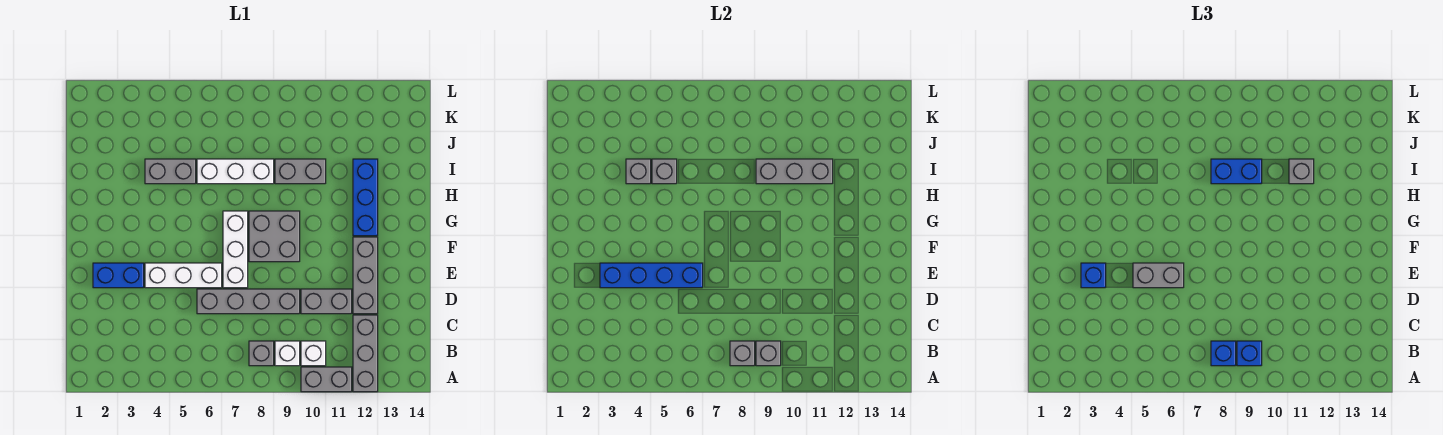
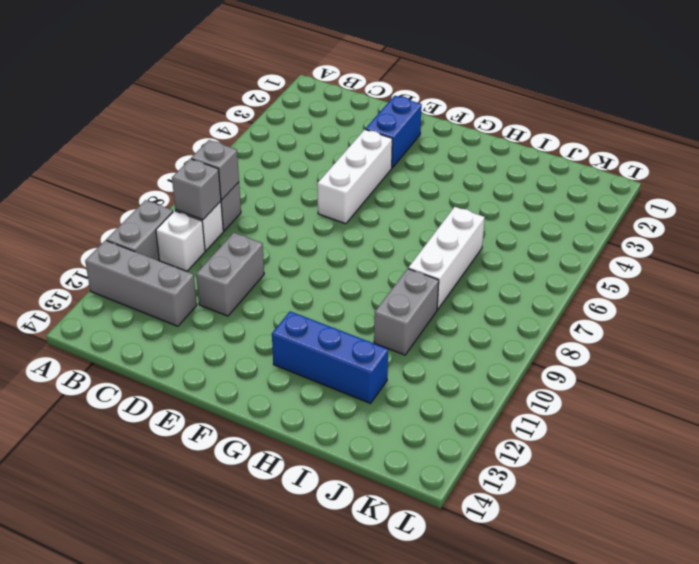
none -> grey brick D6:D9 level 1
none -> grey brick D12:F12 level 1
none -> white brick E7:G7 level 1

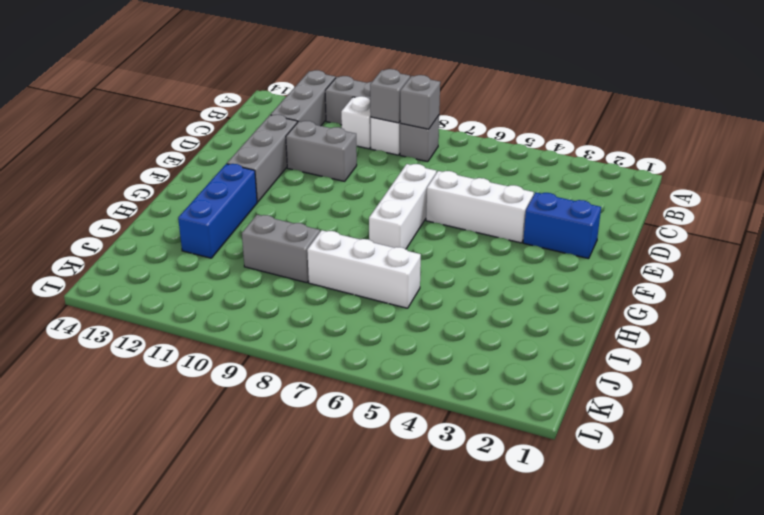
none -> grey brick D6:D9 level 1
none -> grey brick F8:G9 level 1
none -> grey brick I4:I5 level 1

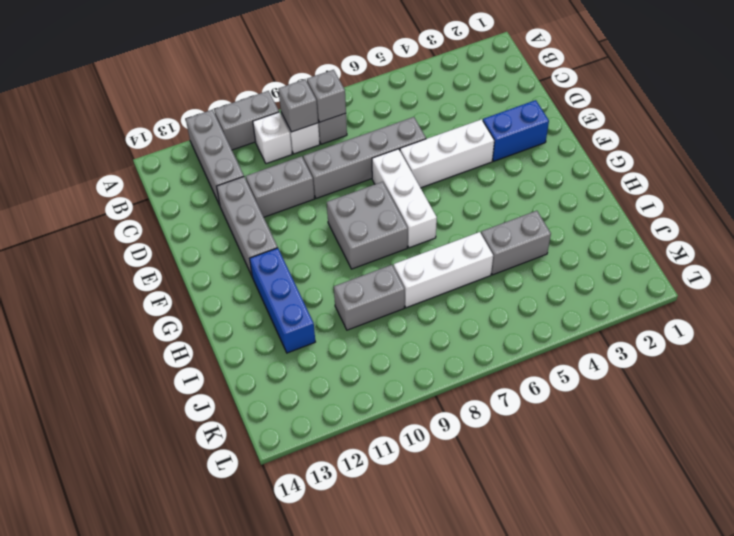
none -> blue brick E3:E6 level 2
none -> grey brick I4 level 2
none -> grey brick I5 level 2

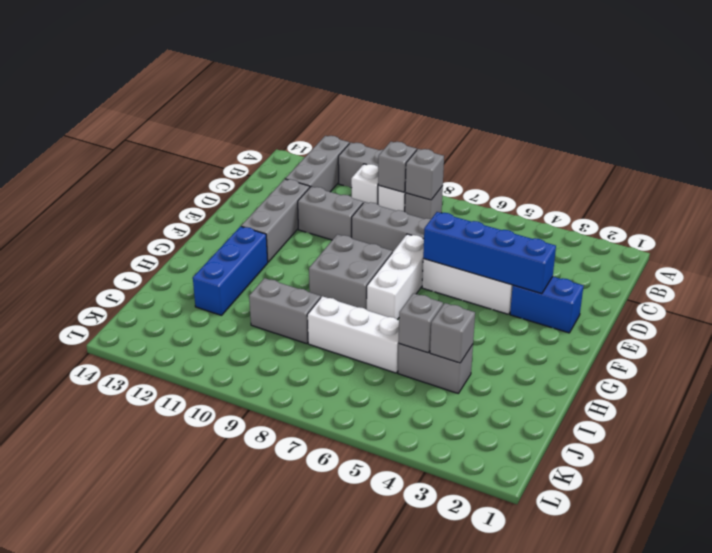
none -> grey brick I9:I11 level 2
none -> blue brick B8 level 3
none -> blue brick B9 level 3

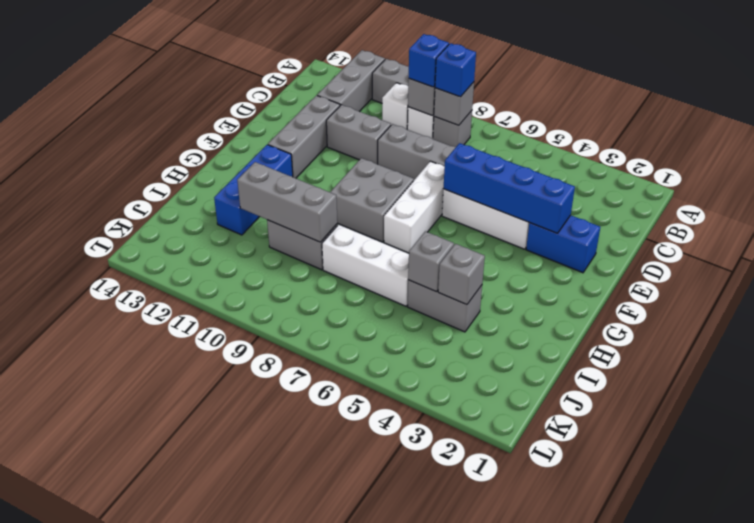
none -> blue brick E3 level 3
none -> grey brick E5:E6 level 3
none -> blue brick I8:I9 level 3

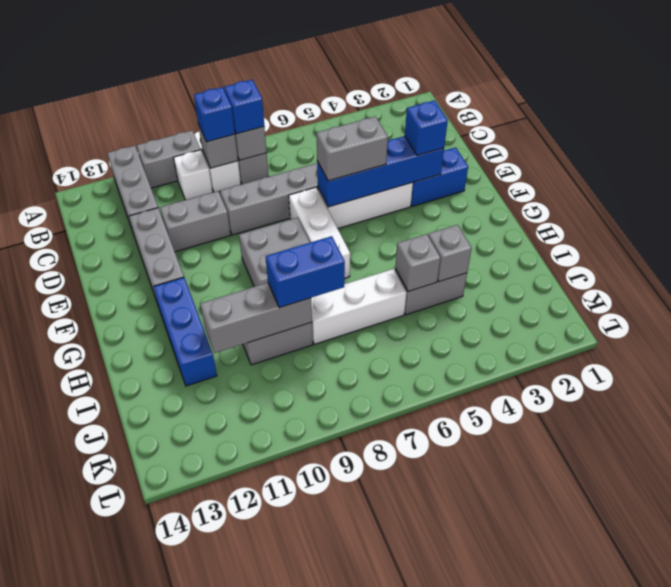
none -> grey brick I11 level 3

